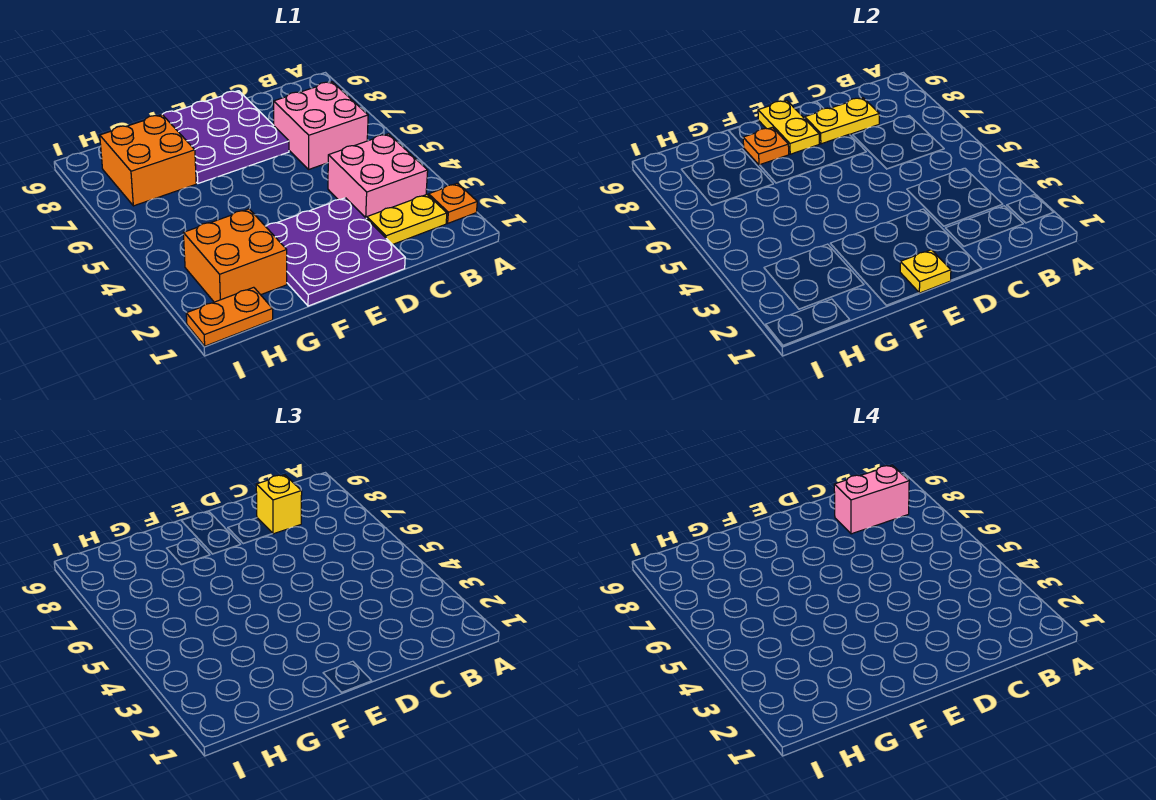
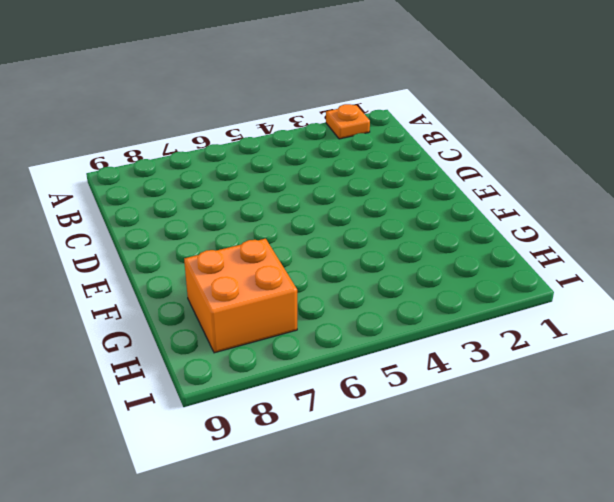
none -> yellow plate B2:C2 level 1
none -> pink brick B3:C4 level 1
none -> pink brick B6:C7 level 1

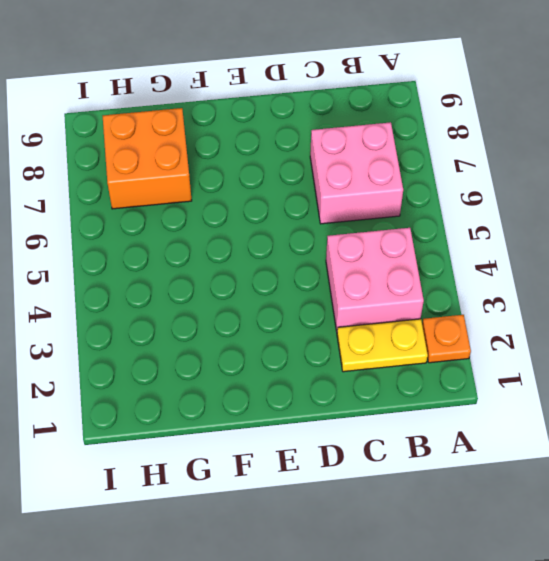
none -> purple plate D1:F3 level 1
none -> purple plate D7:F9 level 1
none -> orange brick G2:H3 level 1

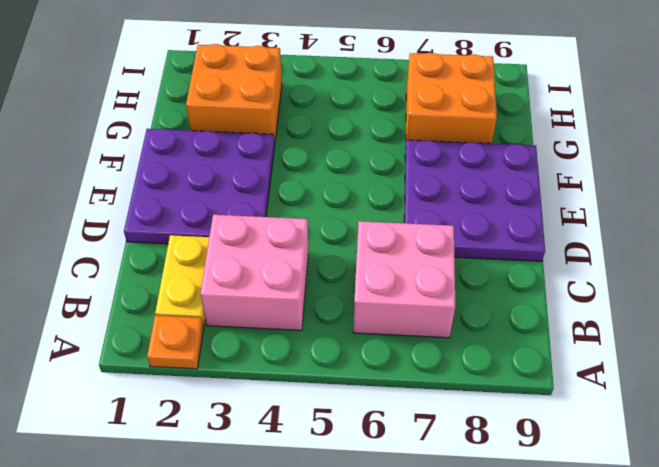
none -> orange plate H1:I1 level 1
none -> yellow plate C8:D8 level 2
none -> yellow plate E1 level 2

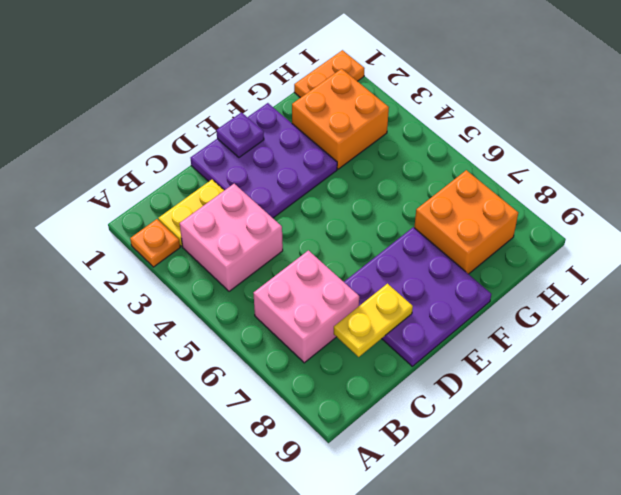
purple plate E1 level 2 -> yellow plate E1 level 2
none -> yellow plate E8:E9 level 2
none -> orange plate F8 level 2
none -> yellow brick C8 level 3

